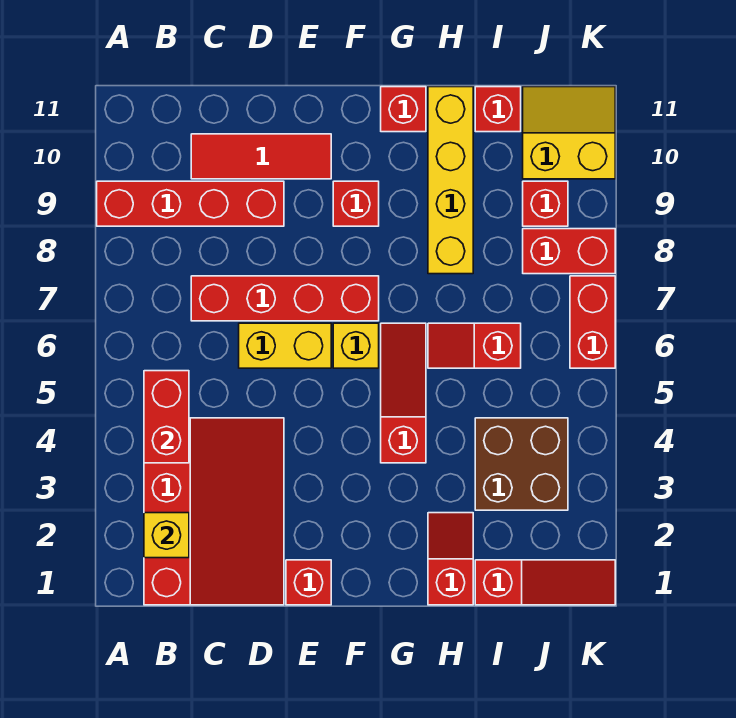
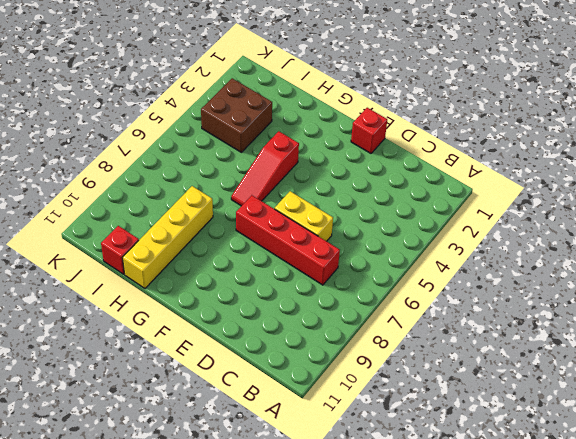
none -> red brick A9:D9 level 1
none -> red slope B1:D4 level 1 top B
none -> red tile C10:E10 level 1

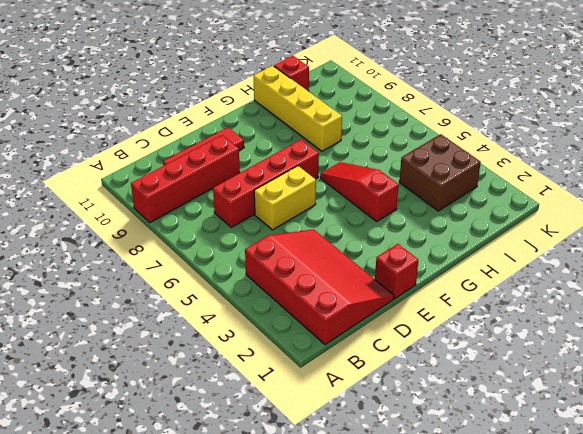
none -> yellow brick F6 level 1
none -> red brick F9 level 1
none -> red brick G11 level 1

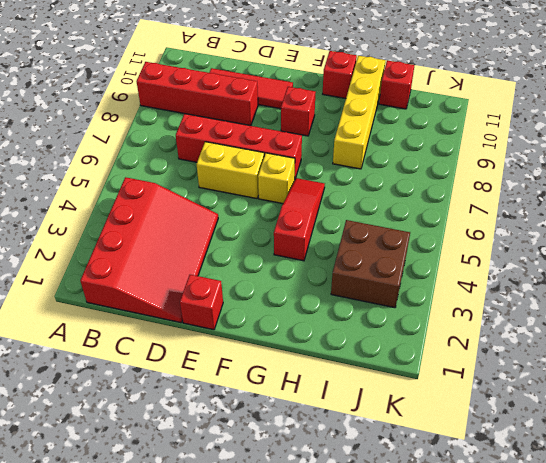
none -> red slope H1:H2 level 1 top 1
none -> red slope H6:I6 level 1 top I
none -> red slope I1:K1 level 1 top I

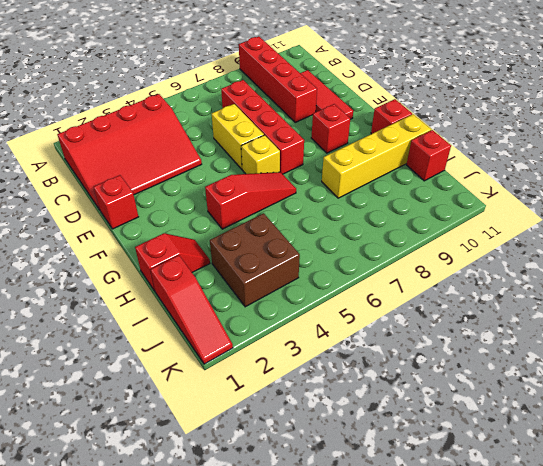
none -> red slope H6:I6 level 1 top I
none -> red brick J8:K8 level 1
none -> red brick J9 level 1

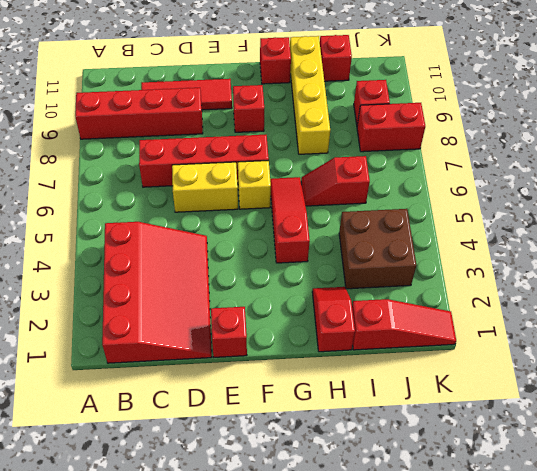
none -> yellow slope J10:K11 level 1 top 10
none -> red brick K6:K7 level 1
none -> yellow brick B2 level 2

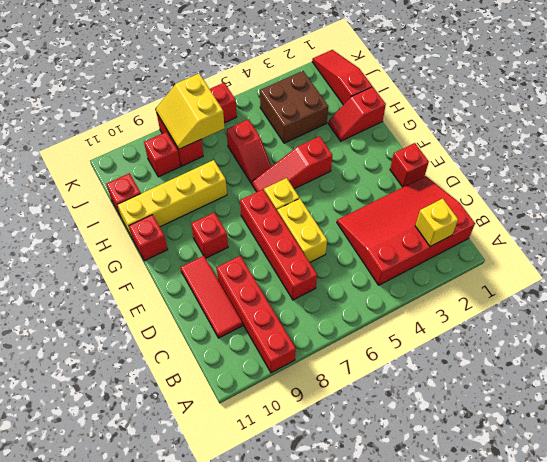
yellow slope J7:K8 level 2 top 7 -> yellow slope J10:K11 level 1 top 10
none -> red brick B4:B5 level 2

